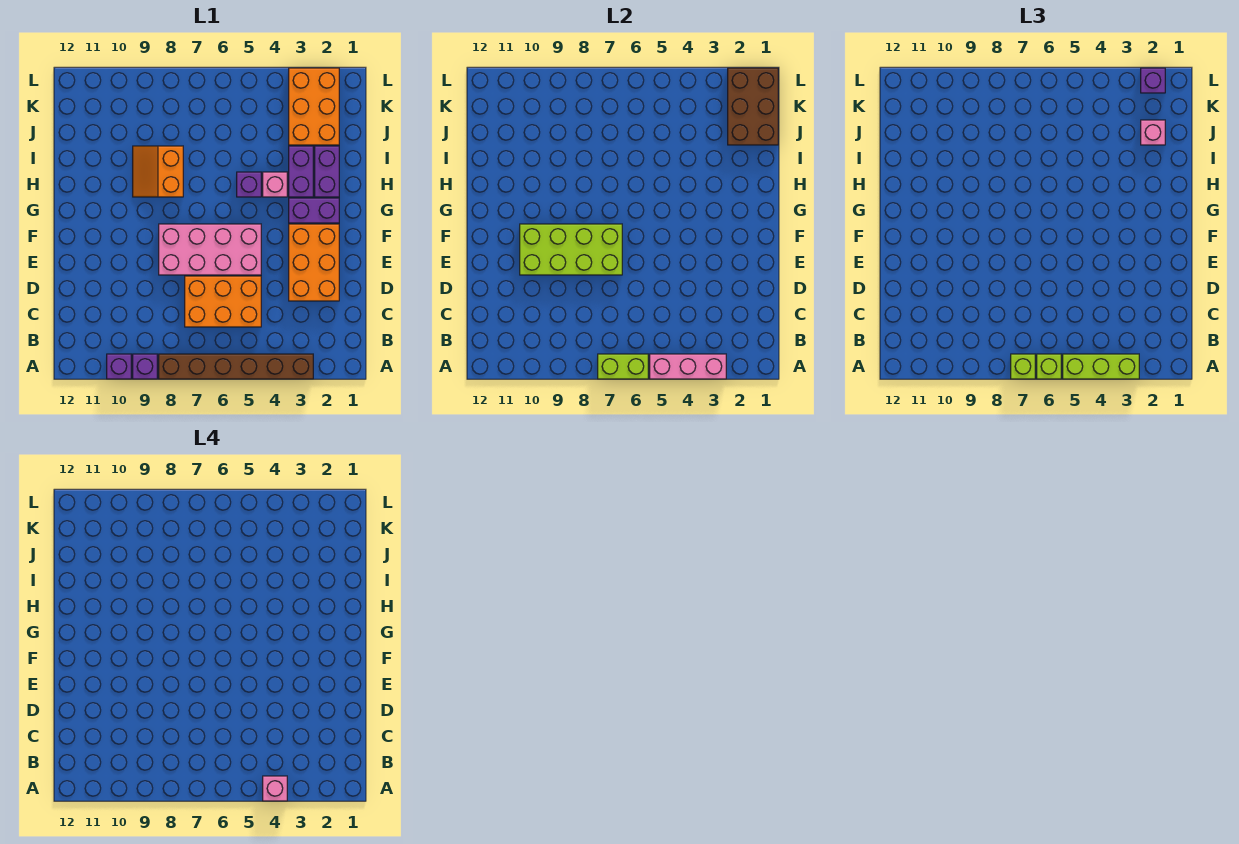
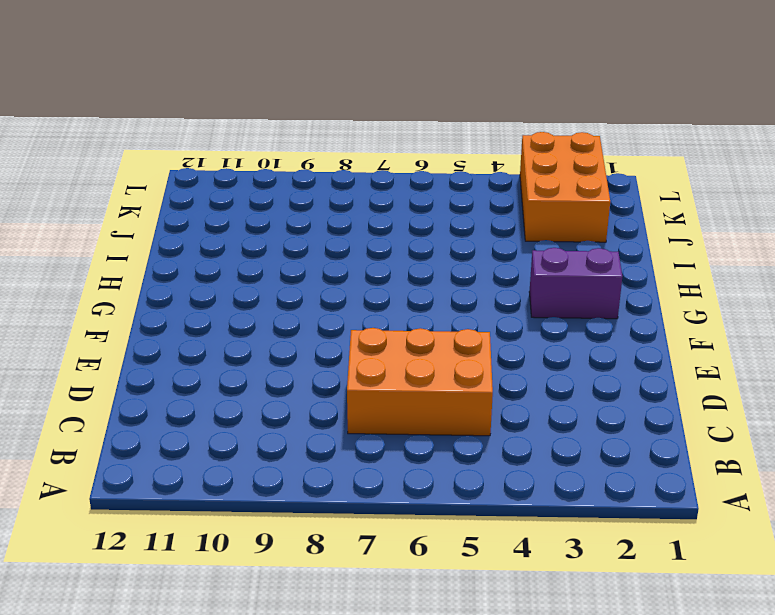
none -> brown brick A3:A8 level 1
none -> purple brick A9 level 1
none -> purple brick A10 level 1

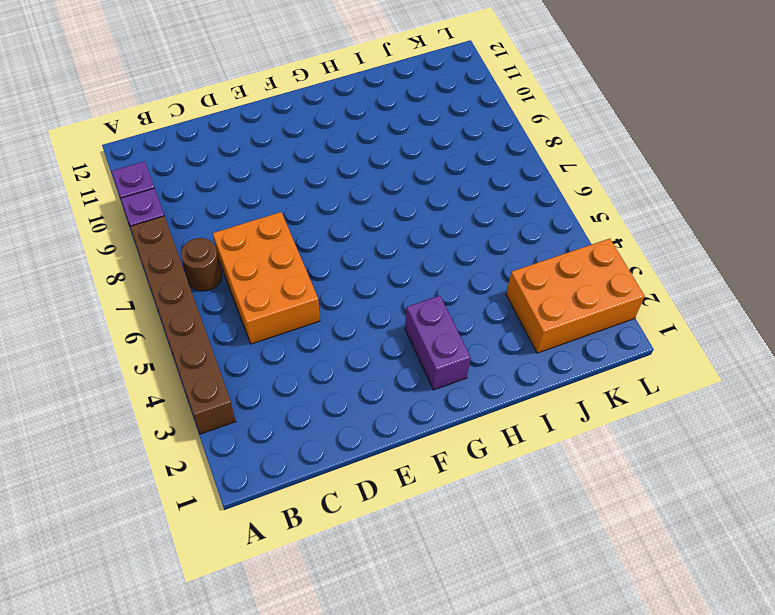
brown round brick B7 level 1 -> none
none -> orange brick D2:F3 level 1
none -> pink brick E5:F8 level 1
none -> purple brick H2:I2 level 1

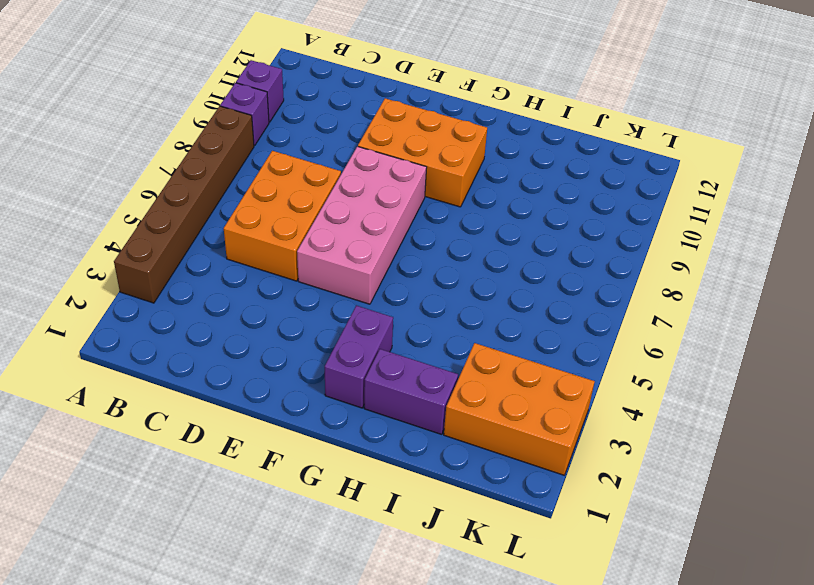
orange brick E9:G10 level 1 -> orange brick D2:F3 level 1
none -> purple brick H3:I3 level 1
none -> pink brick H4 level 1
none -> purple brick H5 level 1

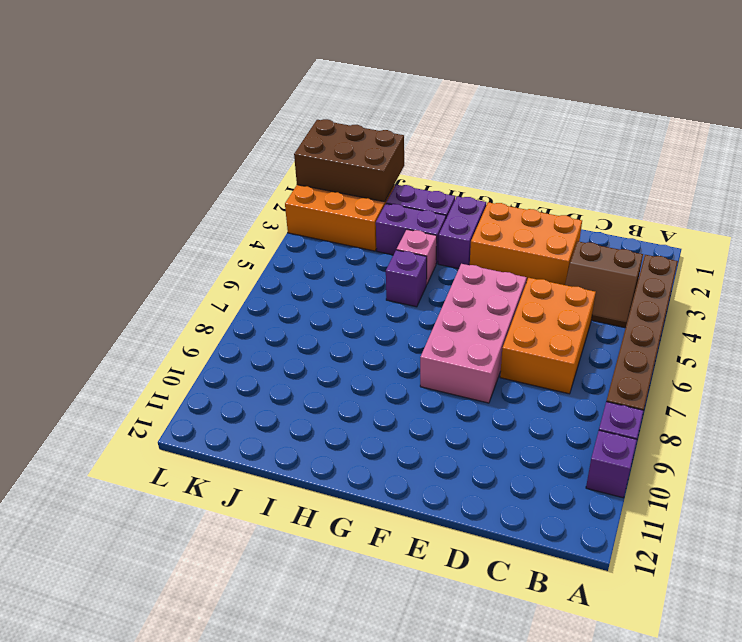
brown slope B3:C4 level 1 top 3 -> none
none -> orange slope H8:I9 level 1 top 8
none -> pink brick A3:A5 level 2
none -> lime brick A6:A7 level 2

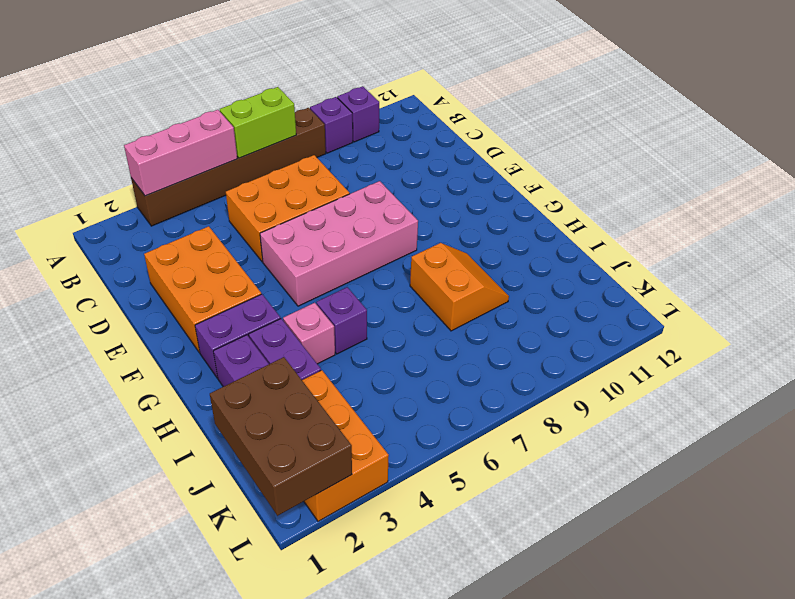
none -> lime brick E7:F10 level 2
none -> lime brick A3:A5 level 3
none -> lime brick A6 level 3

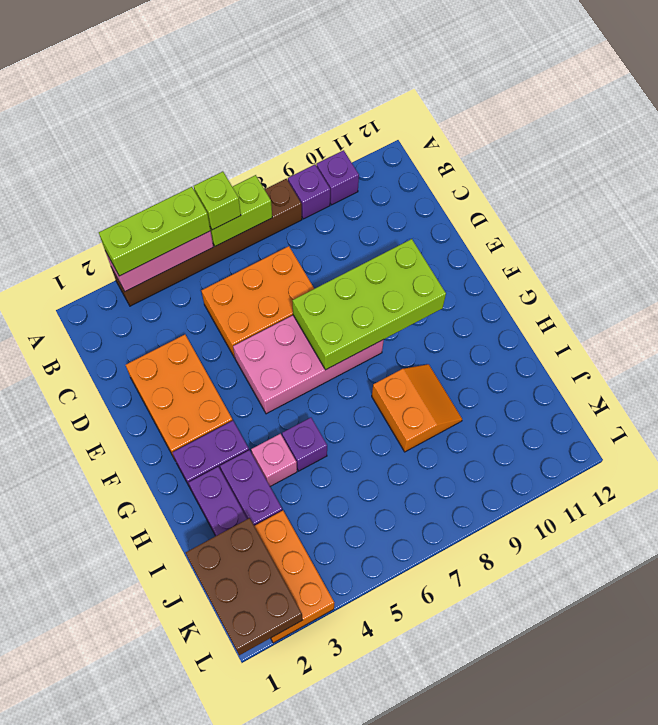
none -> lime brick A7 level 3
none -> pink brick J2 level 3
none -> purple brick L2 level 3

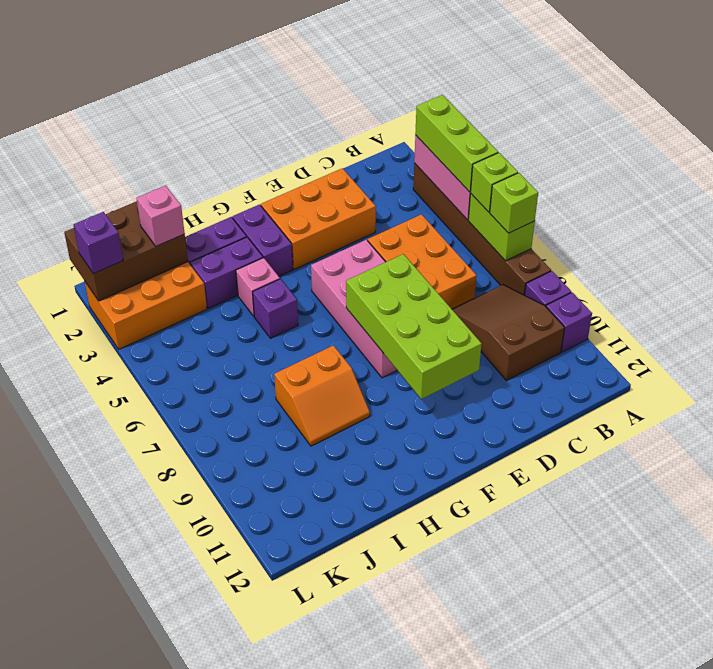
brown slope B8:C10 level 1 top 10 -> none
none -> pink brick A4 level 4

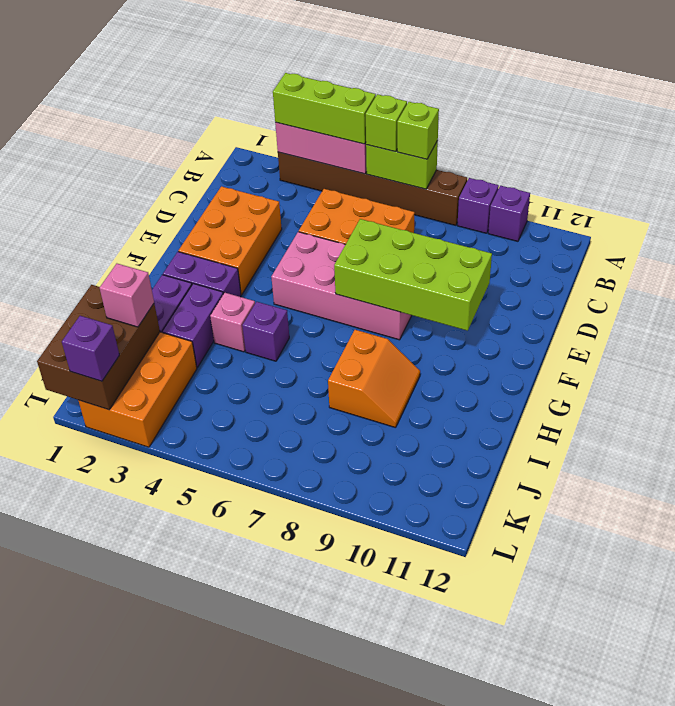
none -> pink brick A4 level 4

